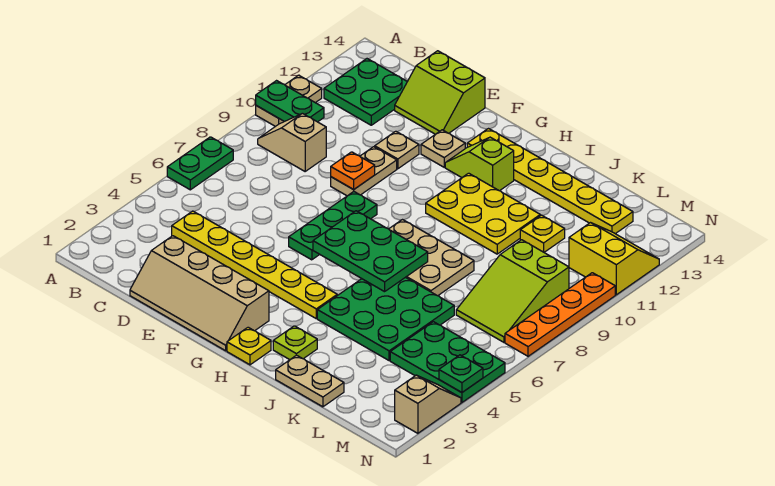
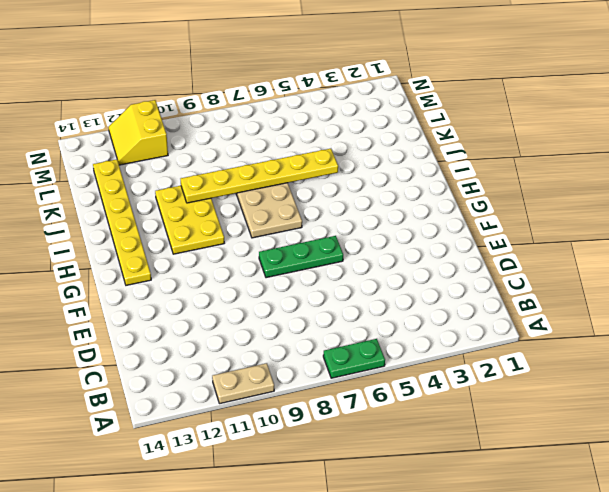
yellow plate J5:J10 level 2 -> yellow plate C4:H4 level 1
none -> tan slope B9:C9 level 1 top C
none -> green plate B12:C13 level 1
none -> tan slope D1:G2 level 1 top 2

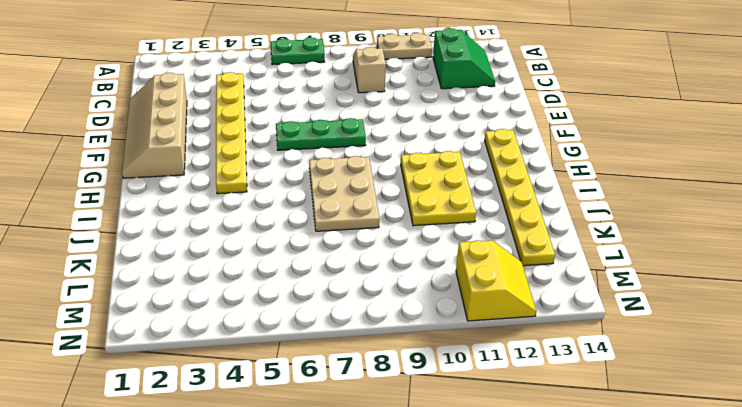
green slope B12:C13 level 1 top 12 -> green plate B12:C13 level 1
none -> lime slope D13:E14 level 1 top 14
none -> tan plate E9:E10 level 1
none -> tan plate E11 level 1

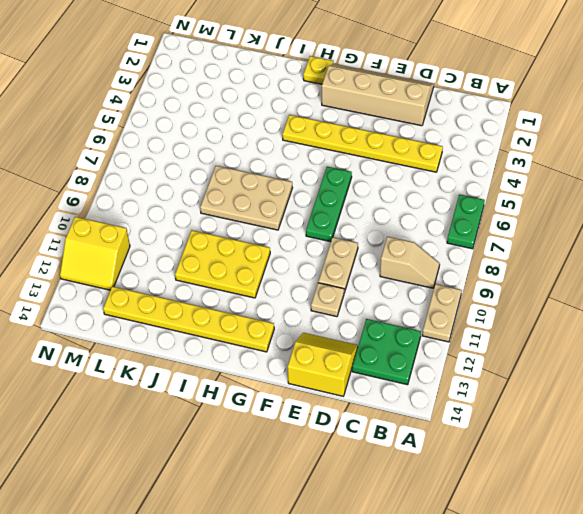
yellow slope D13:E14 level 1 top 14 -> lime slope D13:E14 level 1 top 14
none -> tan plate F12 level 1
none -> lime slope G12:H12 level 1 top H
none -> lime plate I2 level 1

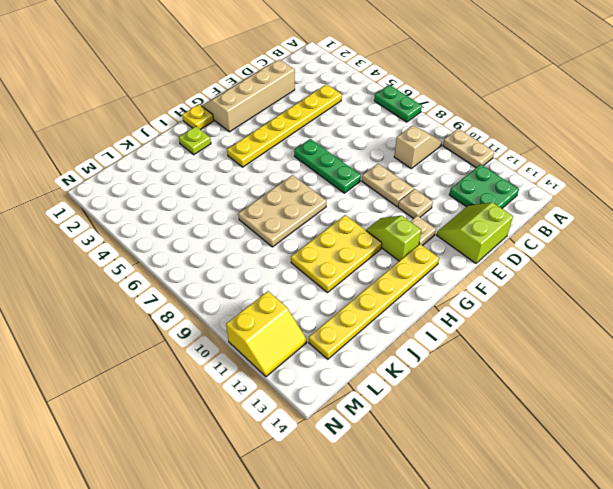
lime slope G11:G12 level 1 top 12 -> lime slope G12:H12 level 1 top H
none -> green plate I4:K6 level 1
none -> tan plate J1:K1 level 1
none -> yellow plate K11 level 1

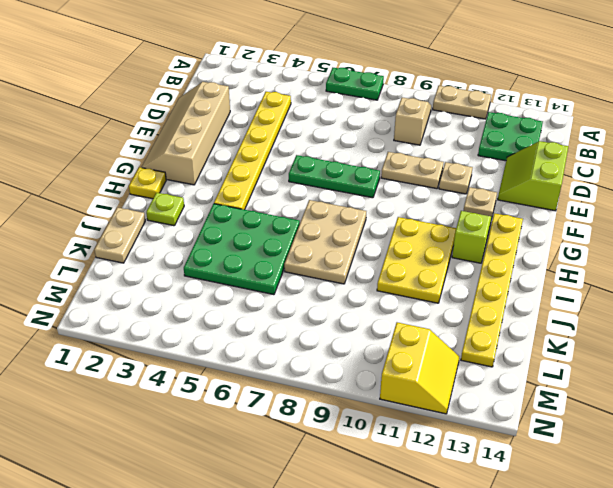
none -> yellow plate K11 level 1
none -> green plate L4:N5 level 1
none -> lime slope L7:M9 level 1 top 9

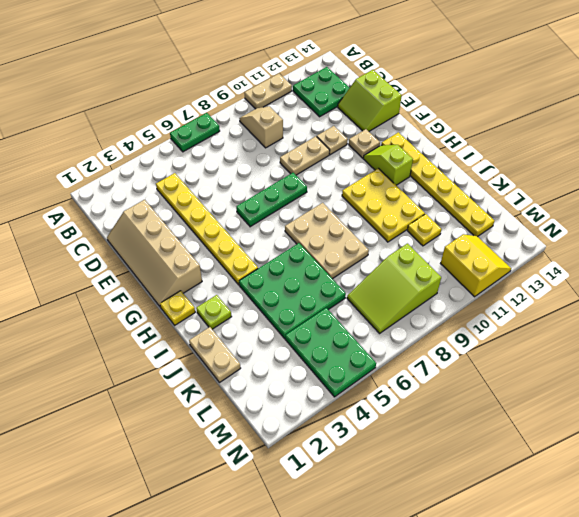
none -> tan slope N2:N3 level 1 top 2
none -> orange plate N7:N10 level 1
none -> green plate A10:B10 level 2

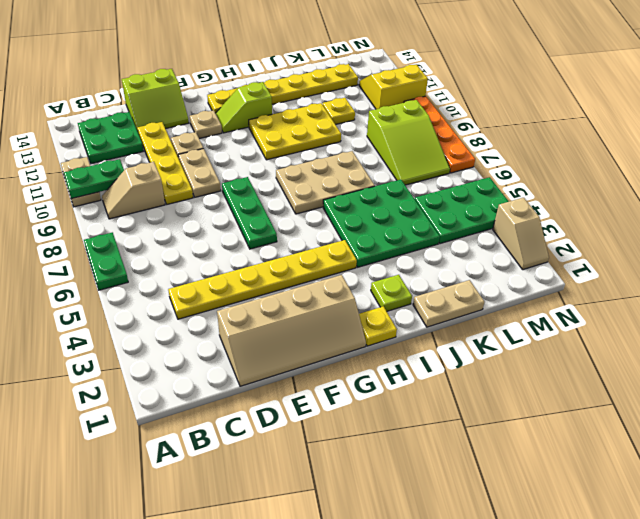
yellow plate D9:D12 level 1 -> none
tan slope N2:N3 level 1 top 3 -> tan slope N2:N3 level 1 top 2
none -> orange plate E9 level 2
none -> green plate G6:I7 level 2
none -> green plate N4 level 2

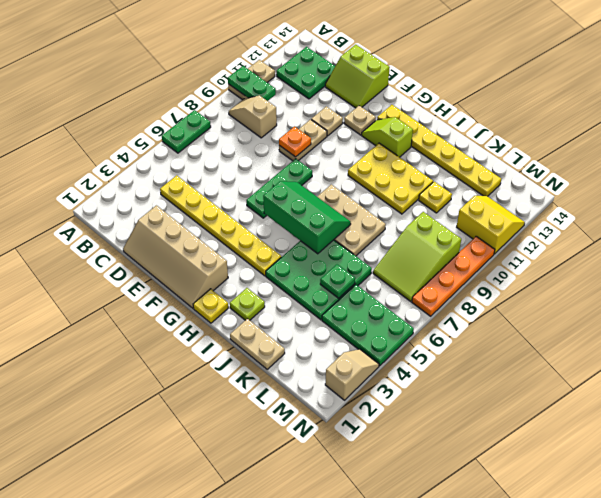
green slope G6:I7 level 2 top 6 -> green plate G6:I7 level 2
green plate K5 level 2 -> green plate N4 level 2

